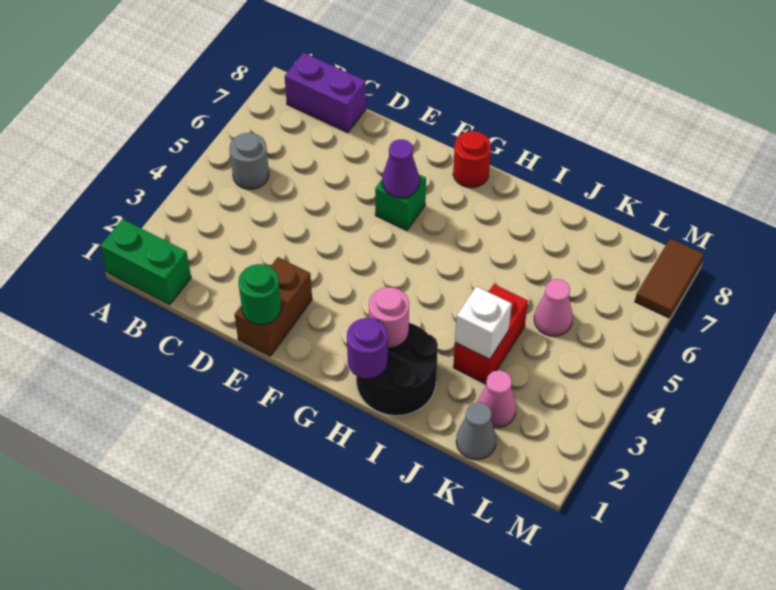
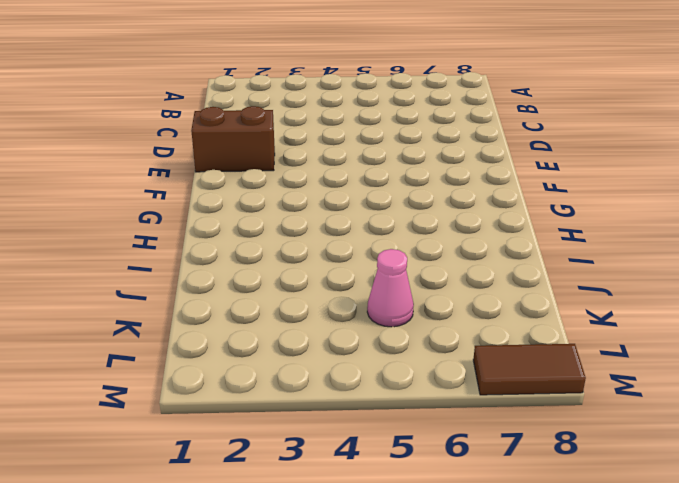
none -> green brick A1:B1 level 1
none -> grey round brick B5 level 1
none -> purple brick B8:C8 level 1

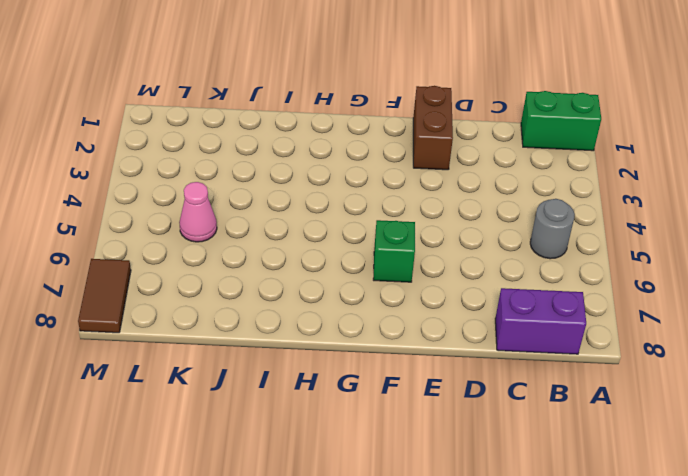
none -> red round brick G8 level 1
none -> black round brick H1:I2 level 1
none -> red brick J3:J4 level 1

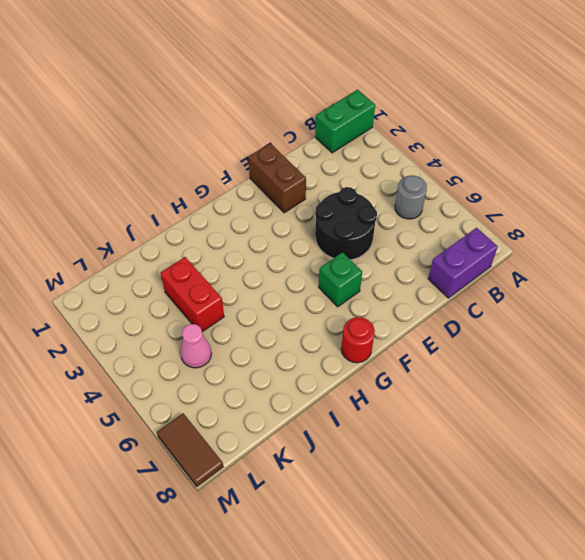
black round brick D4:E5 level 1 -> black round brick H1:I2 level 1
none -> grey cone K1 level 1
none -> pink cone K2 level 1
none -> green round brick E1 level 2

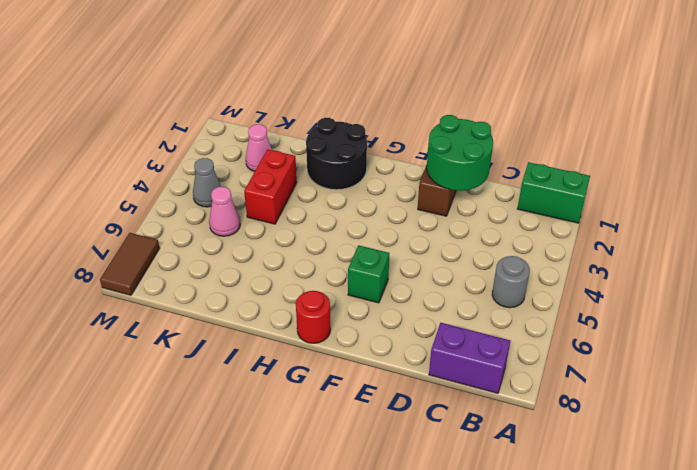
green round brick D1:E2 level 2 -> green round brick E1 level 2
grey cone L4 level 1 -> grey cone K1 level 1
none -> purple cone F6 level 2
none -> purple round brick H1 level 2
none -> pink round brick H2 level 2

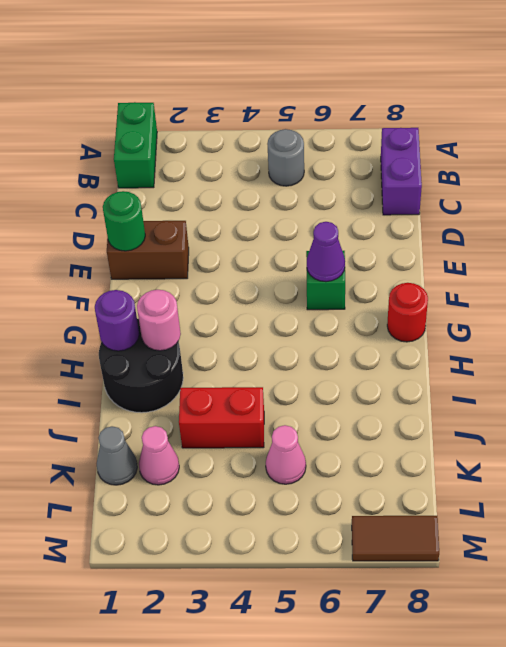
none -> white brick J3 level 2

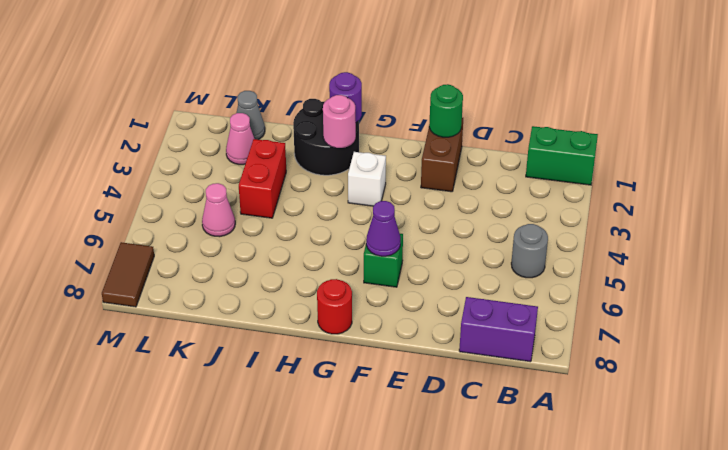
white brick G3 level 1 -> white brick J3 level 2

